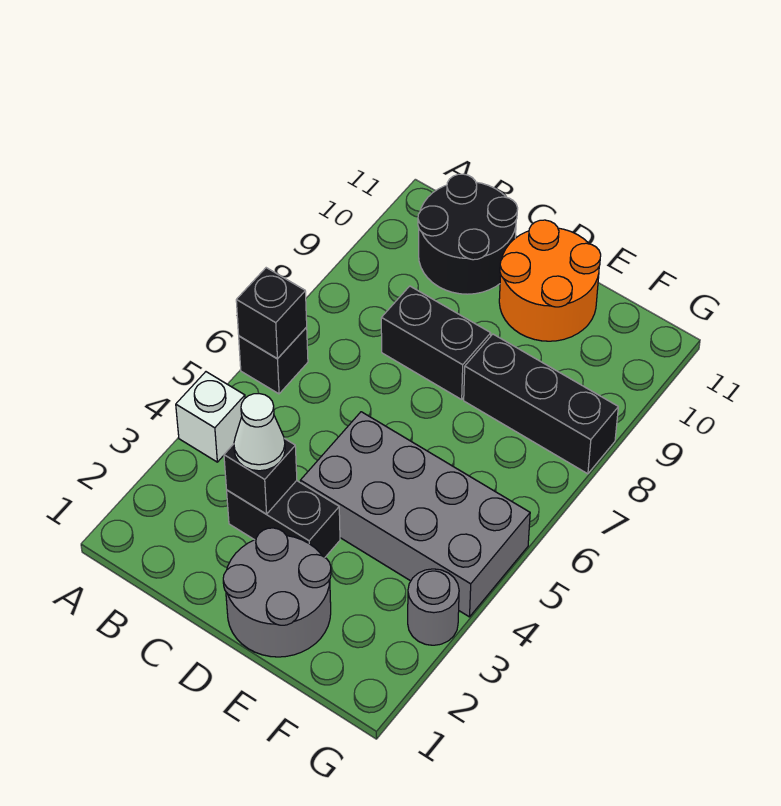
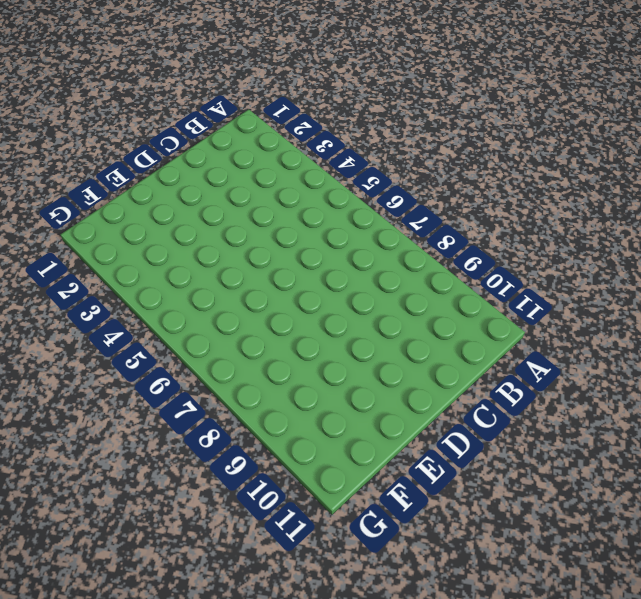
none -> white brick A4 level 1
none -> black brick A6 level 1
none -> black round brick B10:C11 level 1

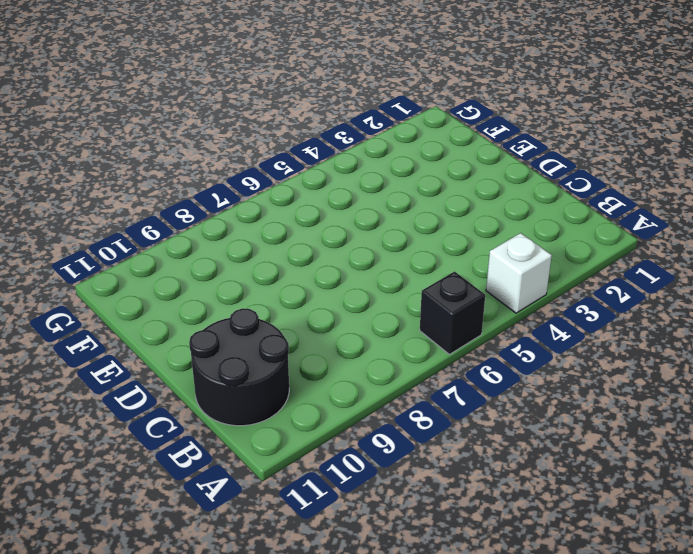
none -> black brick C3:D3 level 1
none -> black brick C8:D8 level 1
none -> grey round brick D1:E2 level 1

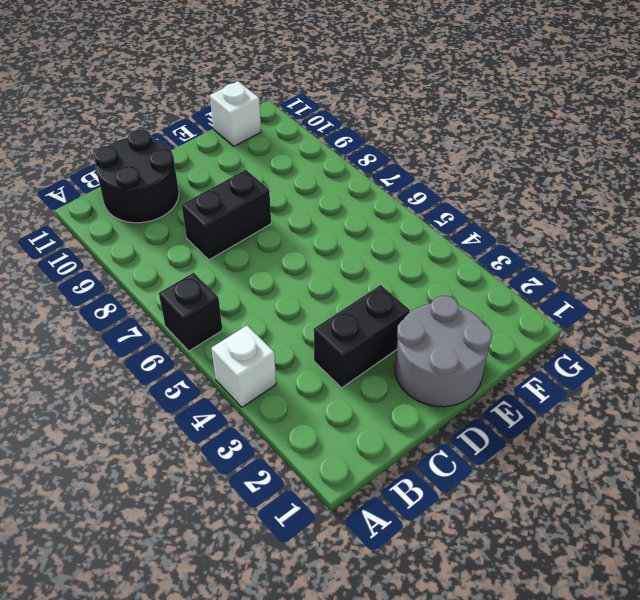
white brick F11 level 1 -> none
none -> grey brick D4:G5 level 1
none -> orange round brick D10:E11 level 1
none -> black brick E8:G8 level 1

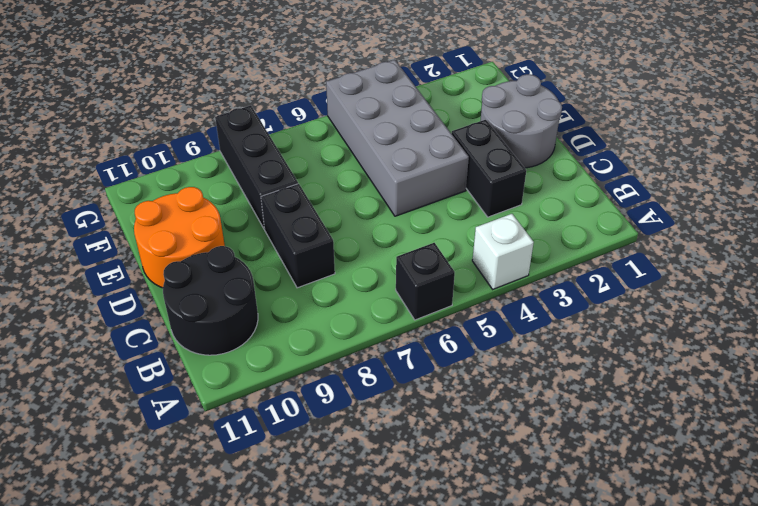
none -> grey round brick G3 level 1
none -> black brick A6 level 2
none -> black brick C3 level 2

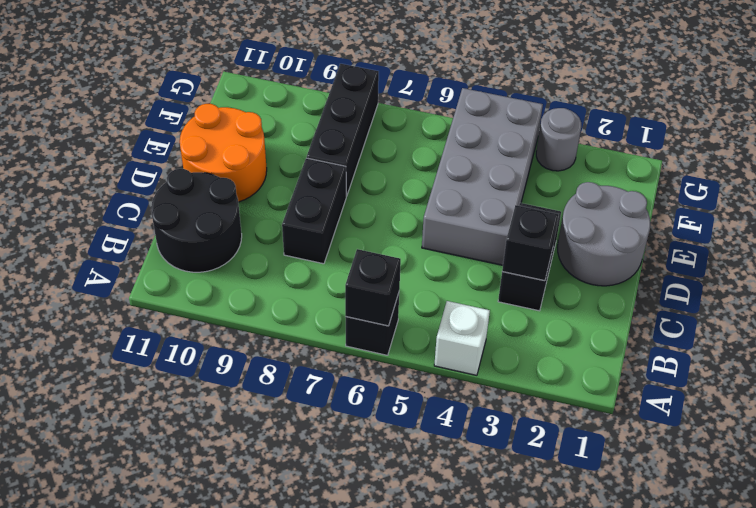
none -> white cone C3 level 3

